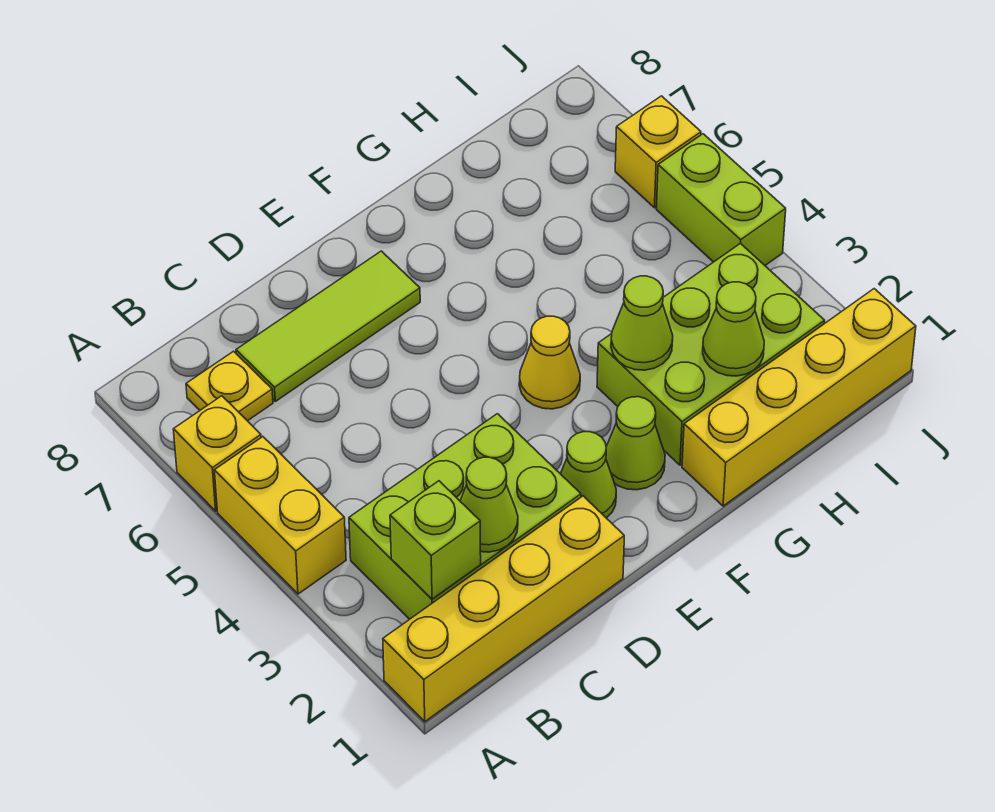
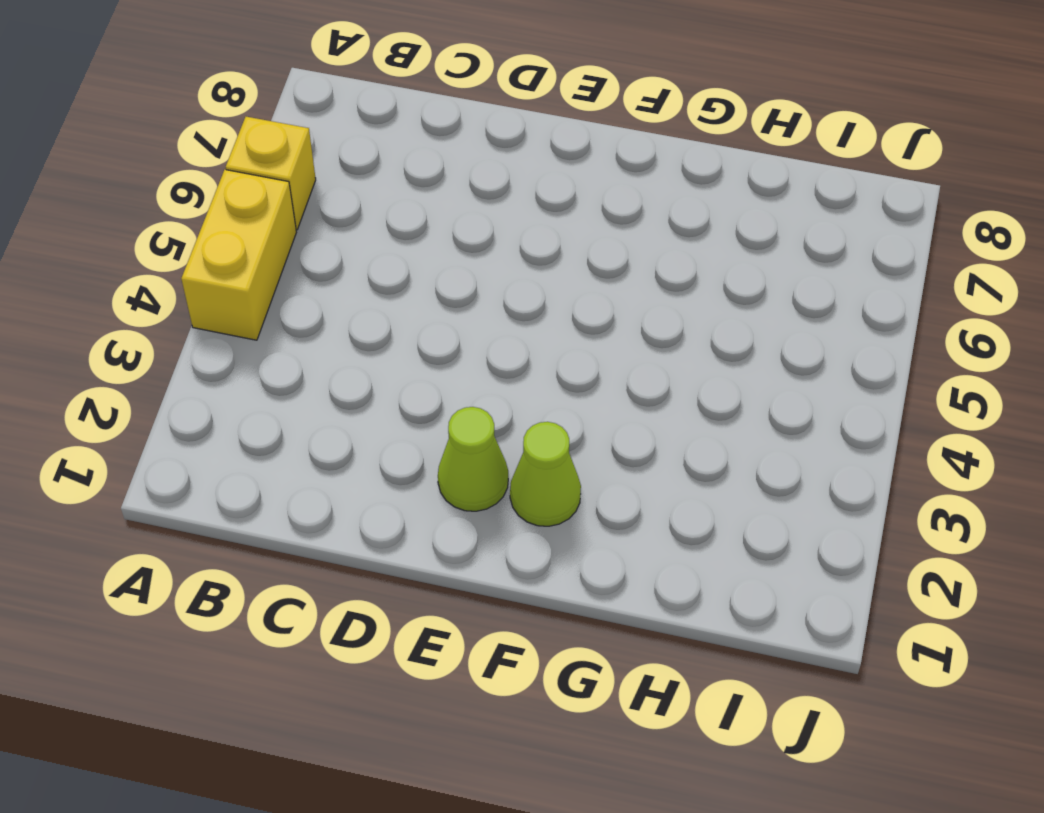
none -> yellow brick A1:D1 level 1
none -> lime brick B2:D3 level 1
none -> yellow plate B7 level 1

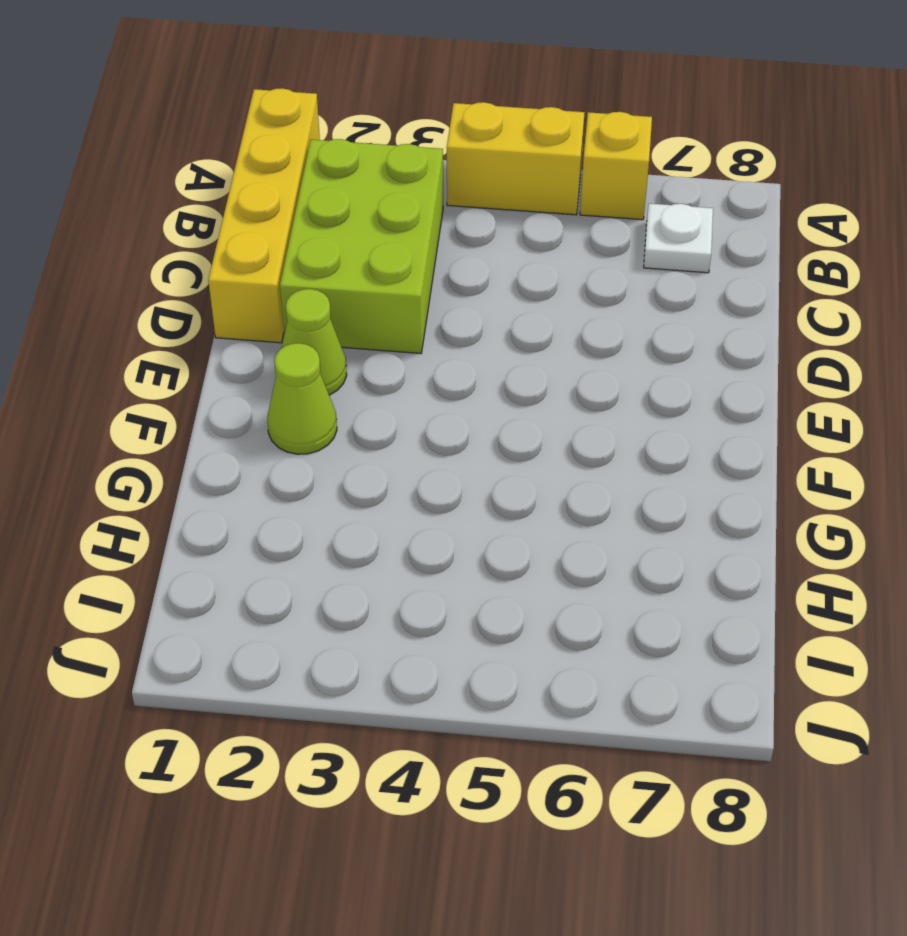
white plate B7 level 1 -> yellow plate B7 level 1
none -> lime tile C7:E7 level 1
none -> yellow cone F4 level 1
none -> yellow brick G1:J1 level 1

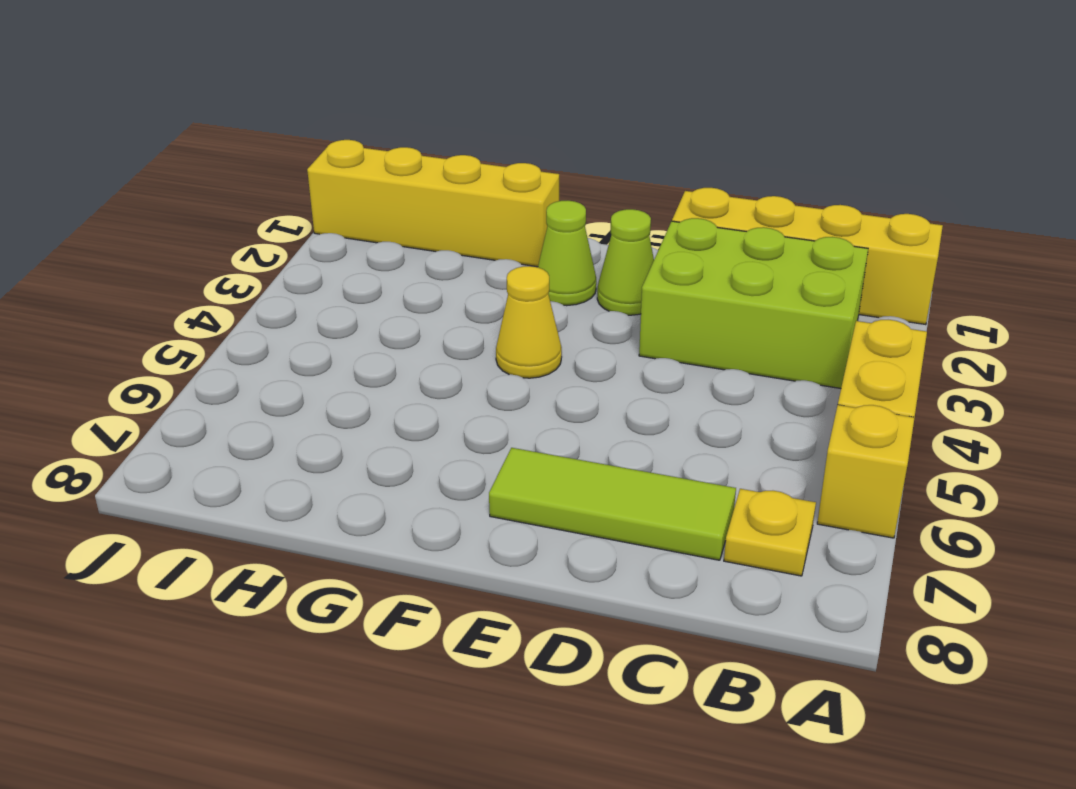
none -> lime brick G2:I3 level 1
none -> lime brick J4:J5 level 1
none -> yellow brick J6 level 1

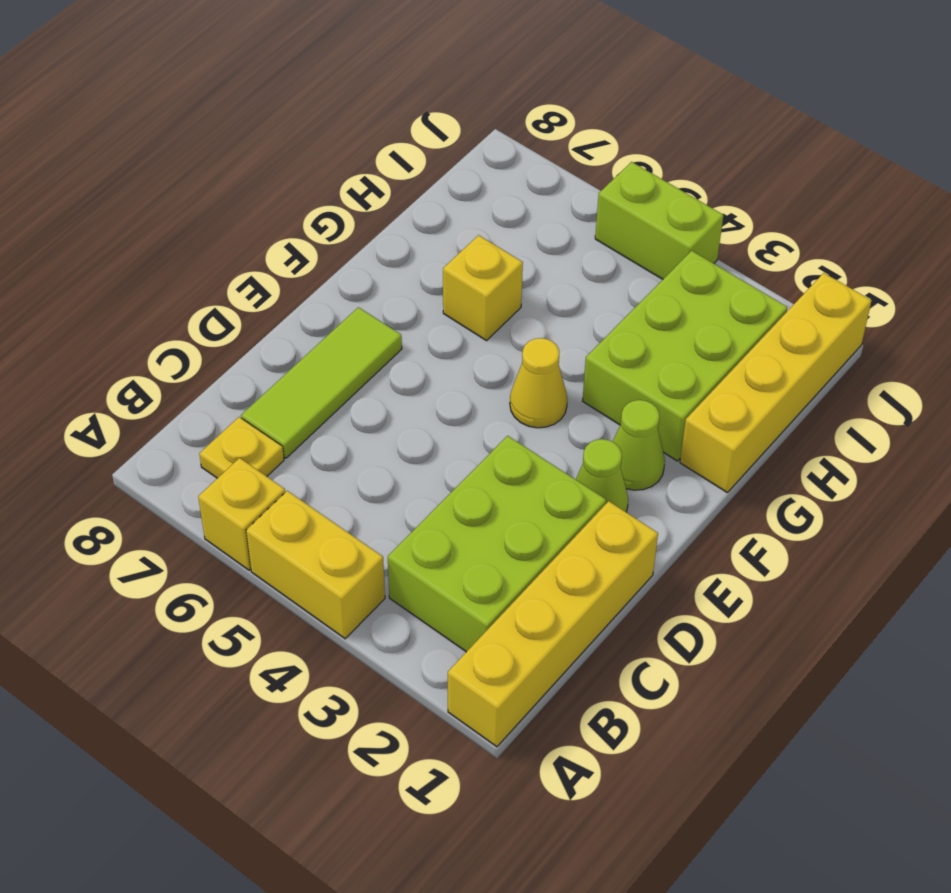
yellow brick G6 level 1 -> yellow brick J6 level 1
none -> lime brick B2 level 2
none -> lime cone C2 level 2
none -> lime cone G3 level 2

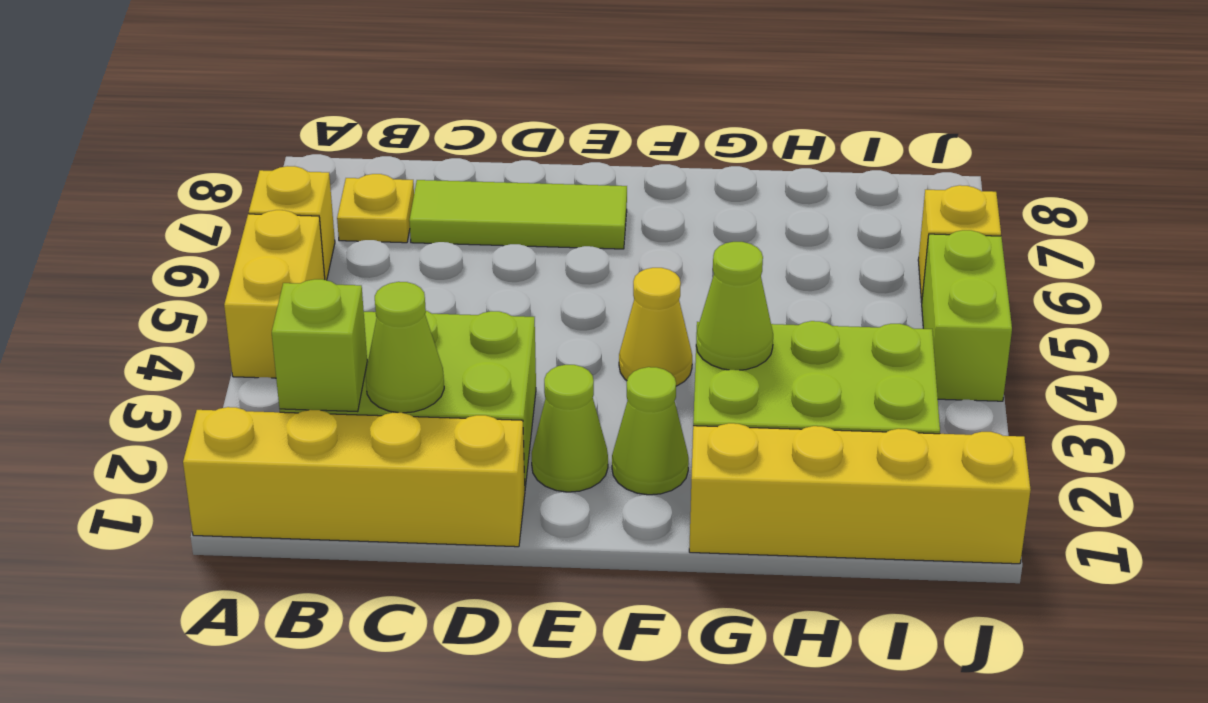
none -> lime cone H2 level 2

